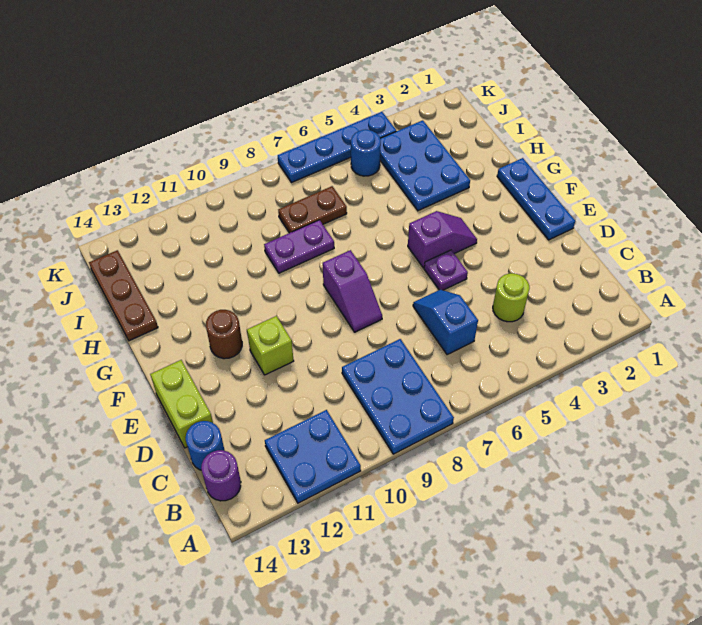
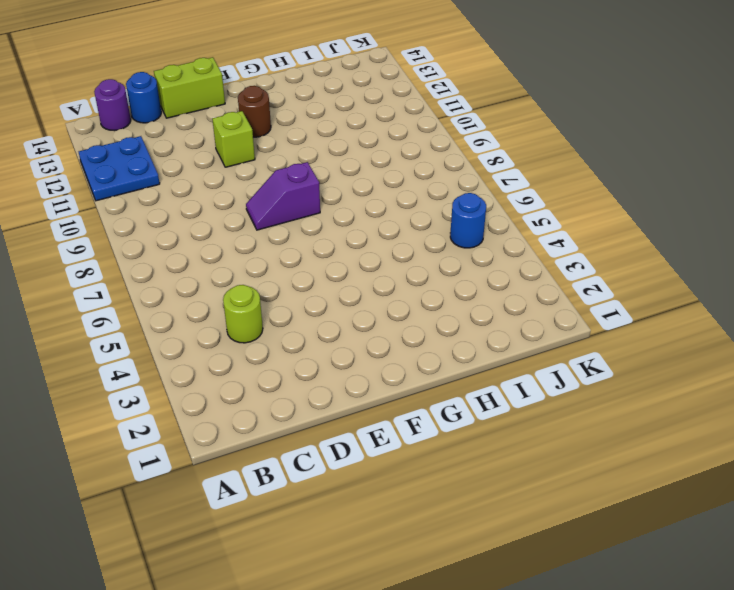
none -> blue plate A8:C9 level 1
none -> blue slope C6:D6 level 1 top C
none -> blue plate E1:G1 level 1

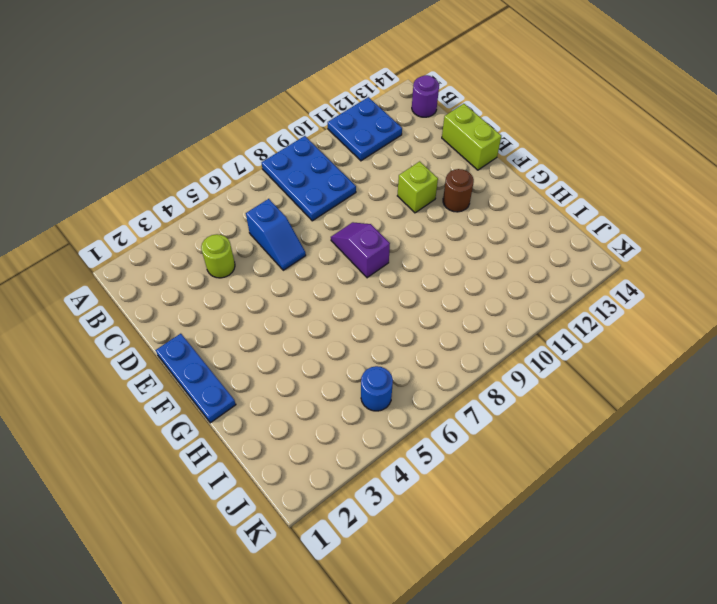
none -> blue round brick C14 level 1
none -> purple plate E5 level 1
none -> purple slope F4:F5 level 1 top 5

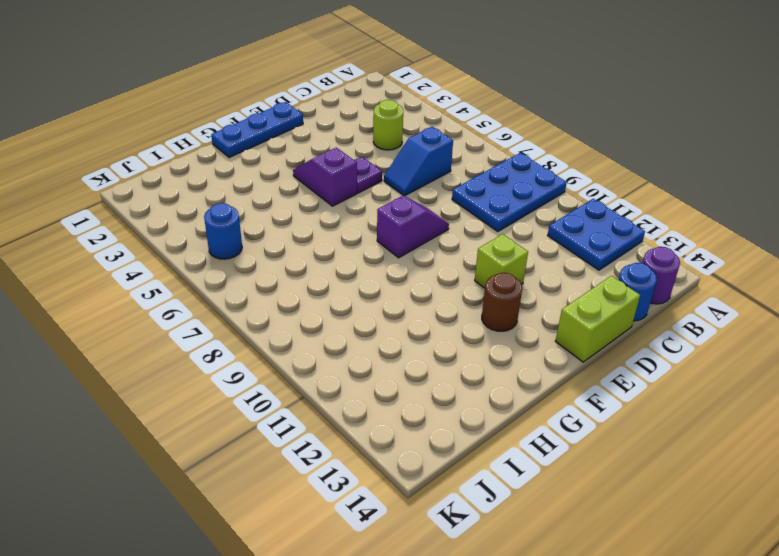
none -> blue plate H3:J4 level 1
none -> purple plate H8:H9 level 1
none -> brown plate H14:J14 level 1

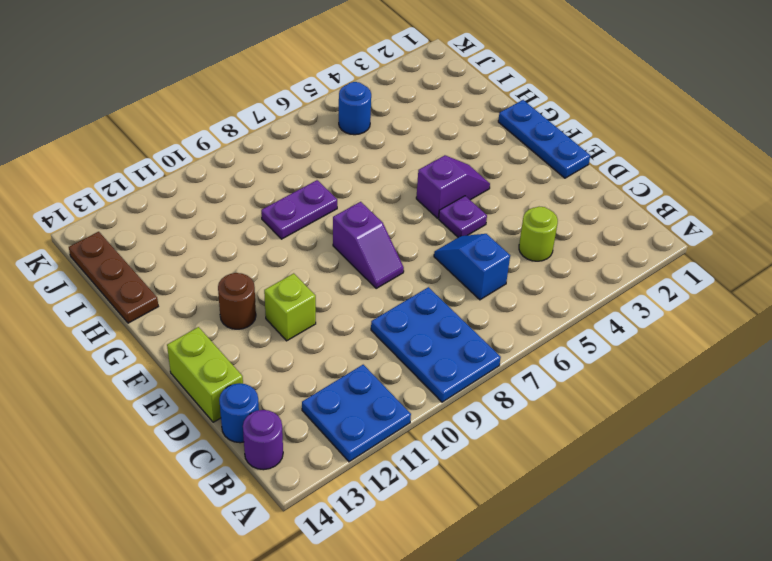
none -> blue plate H3:J4 level 1
none -> brown plate I7:I8 level 1
none -> blue plate K4:K7 level 1

